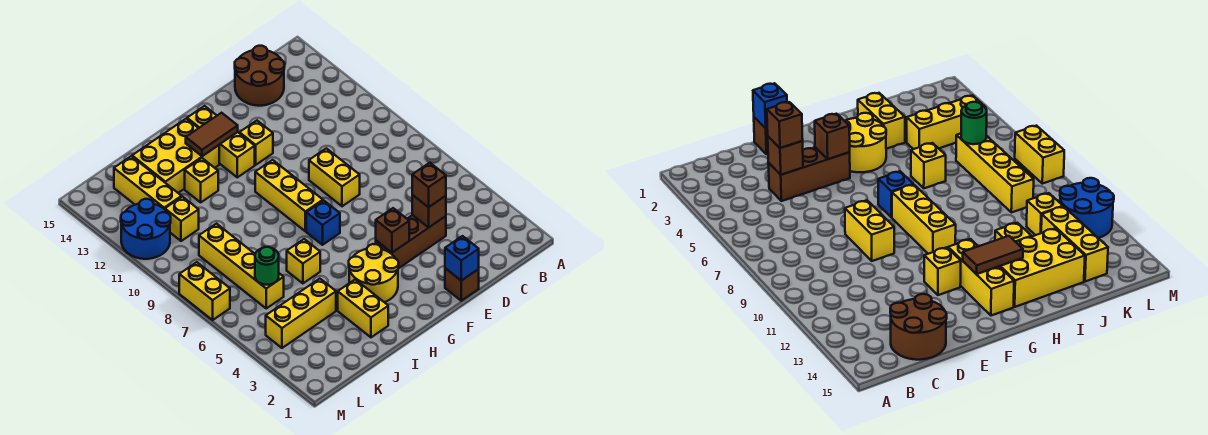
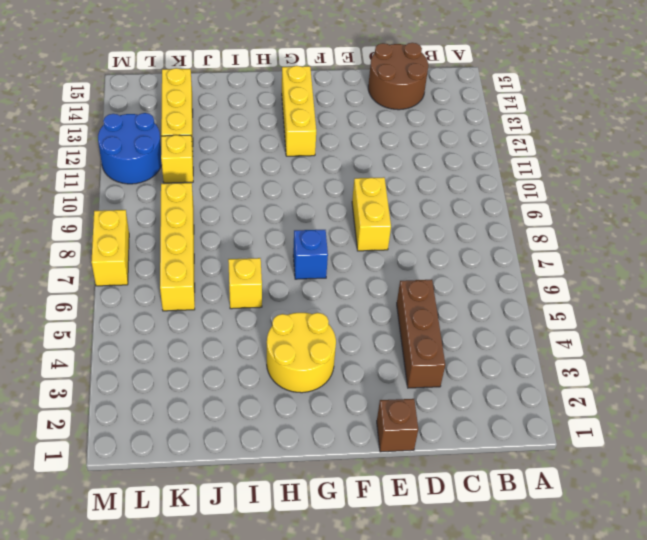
brown brick D3:D5 level 1 -> brown brick D4:F4 level 1
none -> yellow brick F12 level 1
none -> yellow brick G8:G10 level 1
none -> yellow brick H13:J14 level 1

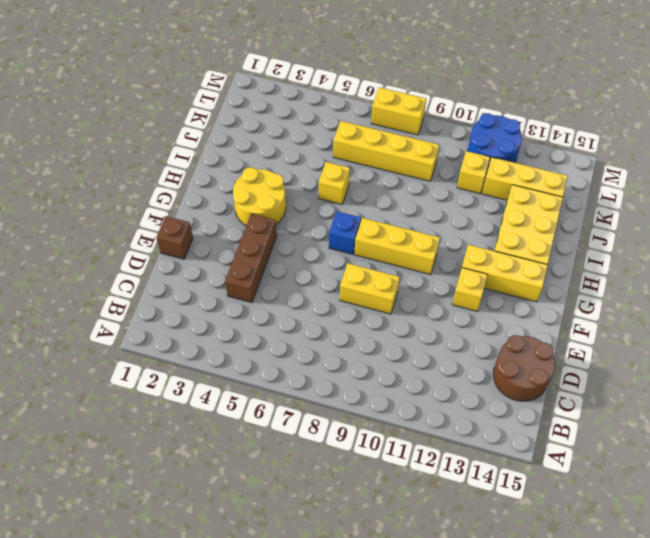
none -> yellow brick I2:I3 level 1
none -> yellow brick I12 level 1
none -> yellow brick J4:L4 level 1

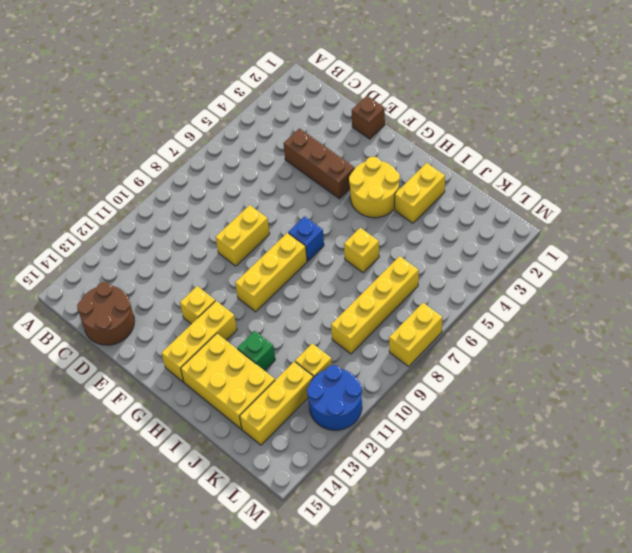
green brick I12 level 1 -> yellow brick I12 level 1
none -> yellow brick J4:L4 level 1
none -> brown brick D4 level 2
none -> blue brick E1 level 2

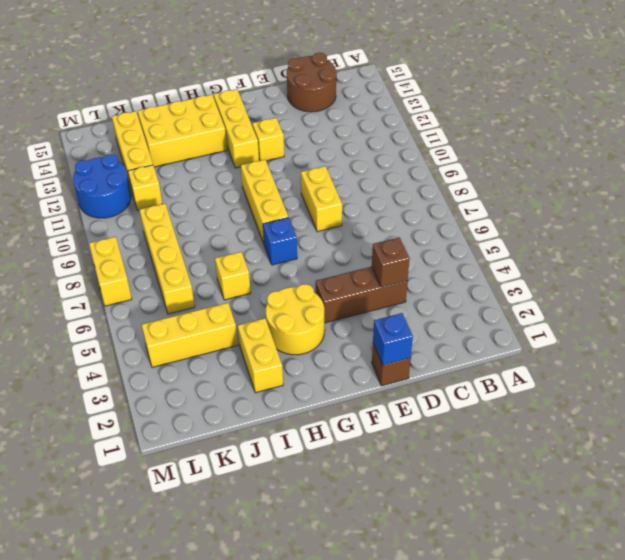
none -> yellow brick I12 level 1
none -> brown brick F4 level 2
none -> brown tile G13:H13 level 2

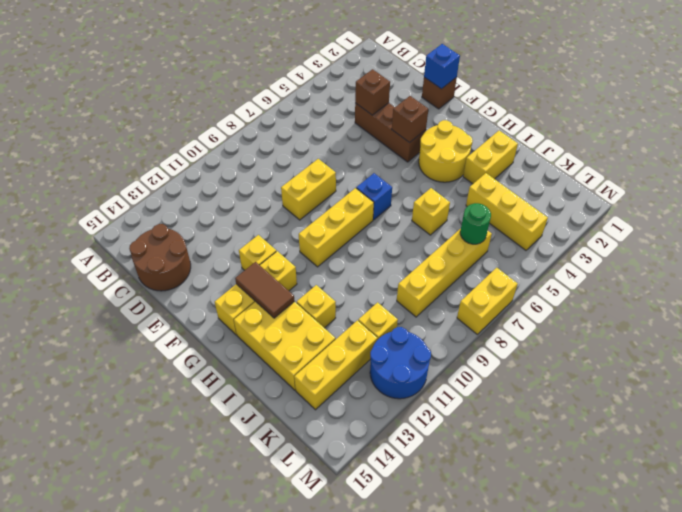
none -> brown brick D4 level 3

